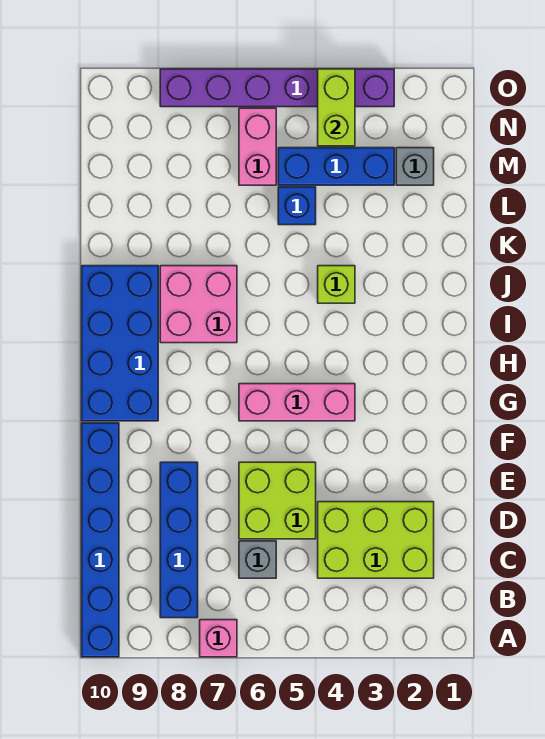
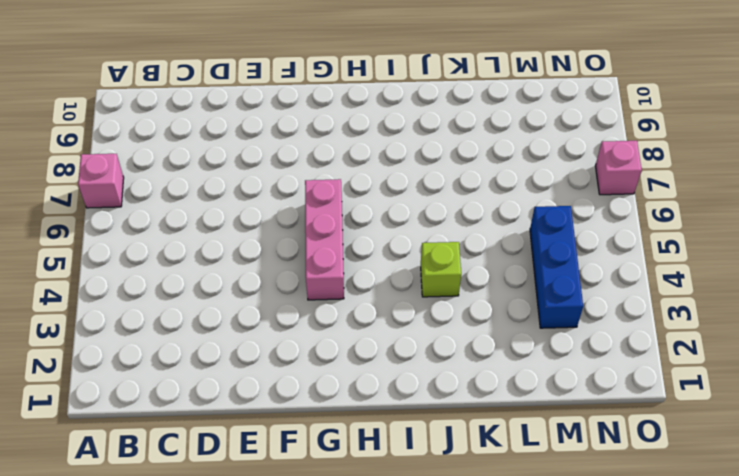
pink brick O7 level 1 -> purple brick O3:O8 level 1
none -> blue brick A10:F10 level 1
none -> blue brick B8:E8 level 1
none -> lime brick C2:D4 level 1

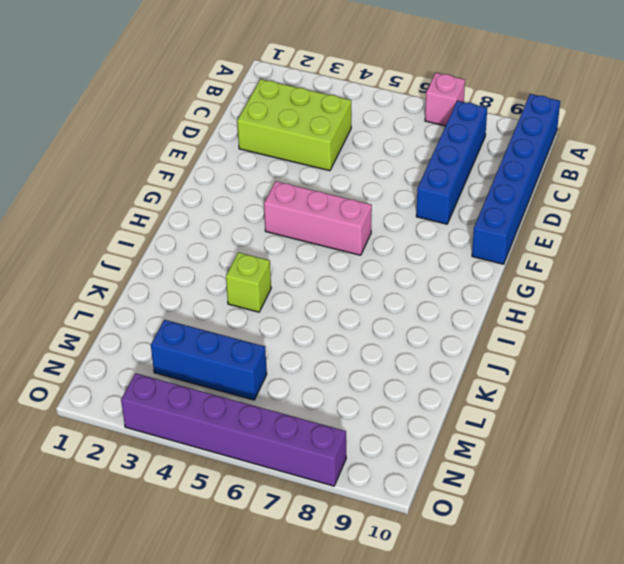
none -> grey brick C6 level 1
none -> lime brick D5:E6 level 1
none -> blue brick G9:J10 level 1

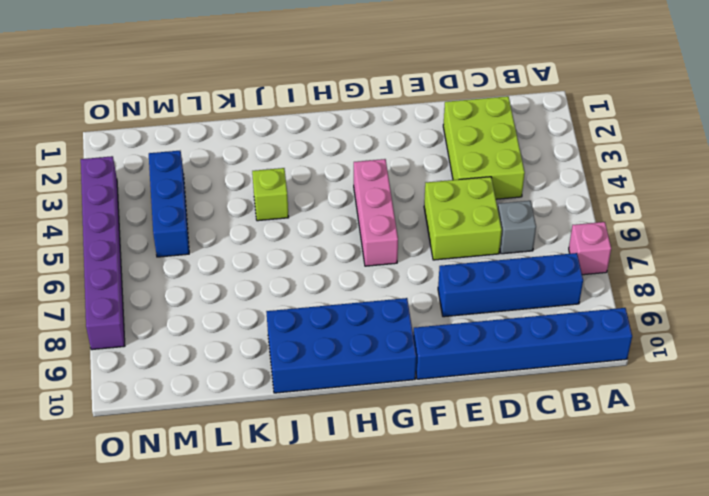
none -> pink brick I7:J8 level 1
none -> blue brick L5 level 1
none -> grey brick M2 level 1

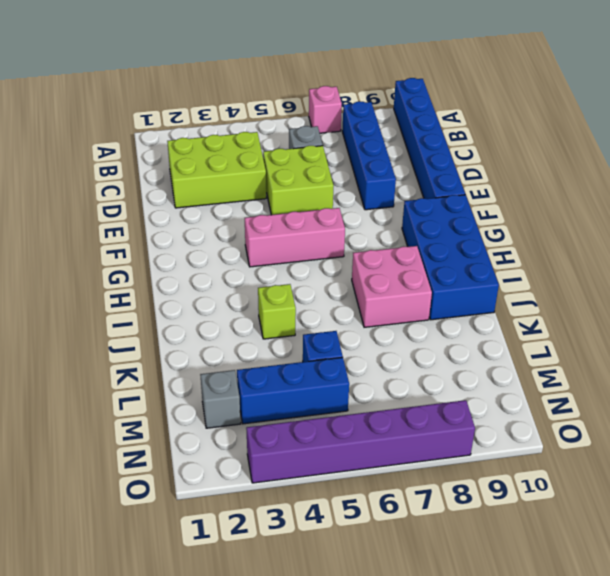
none -> pink brick M6:N6 level 1
none -> lime brick N4:O4 level 2

